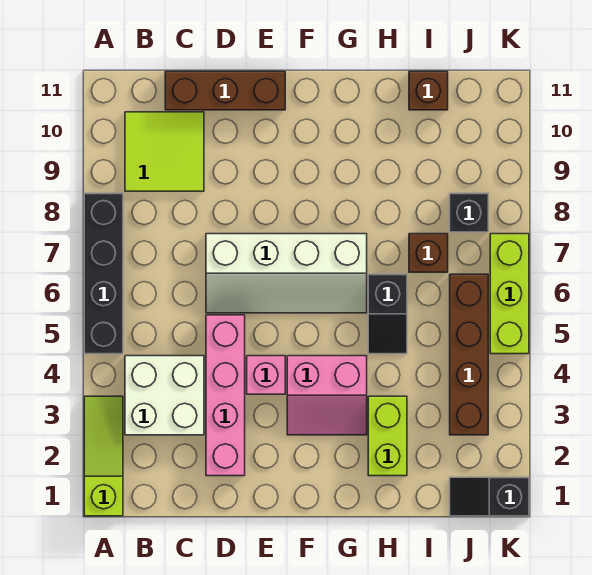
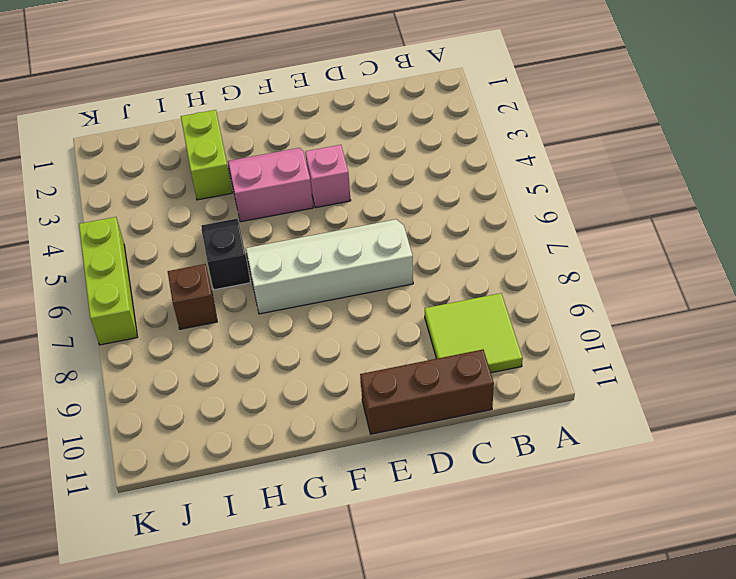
none -> lime slope A1:A3 level 1 top 1
none -> black brick A5:A8 level 1
none -> white brick B3:C4 level 1

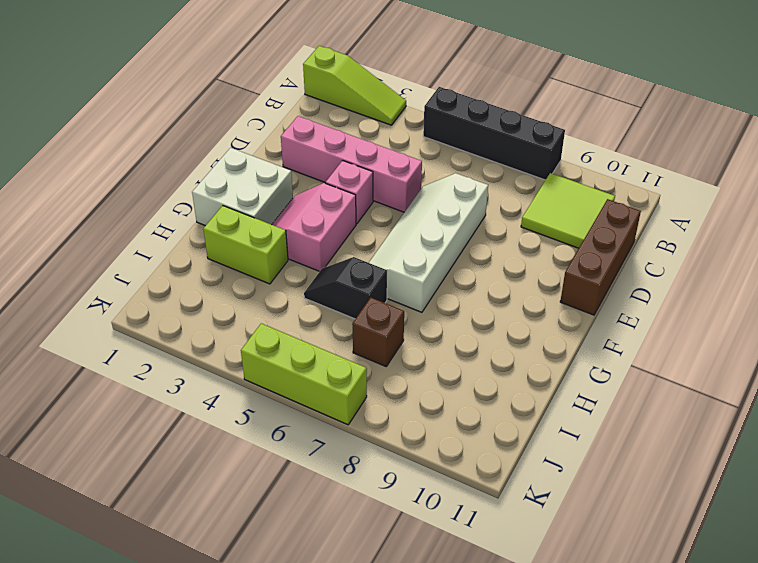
white brick F1:G2 level 1 -> white brick B3:C4 level 1
none -> brown brick I11 level 1
none -> black slope J1:K1 level 1 top K
none -> brown brick J3:J6 level 1

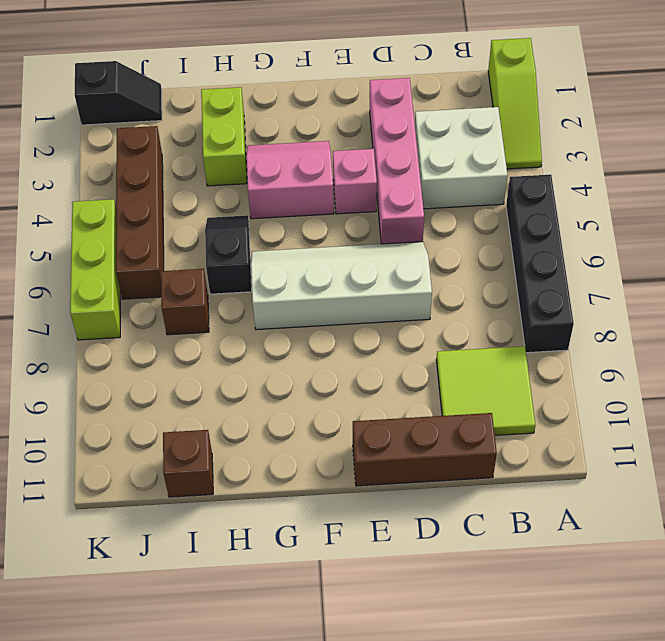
none -> black brick J8 level 1

